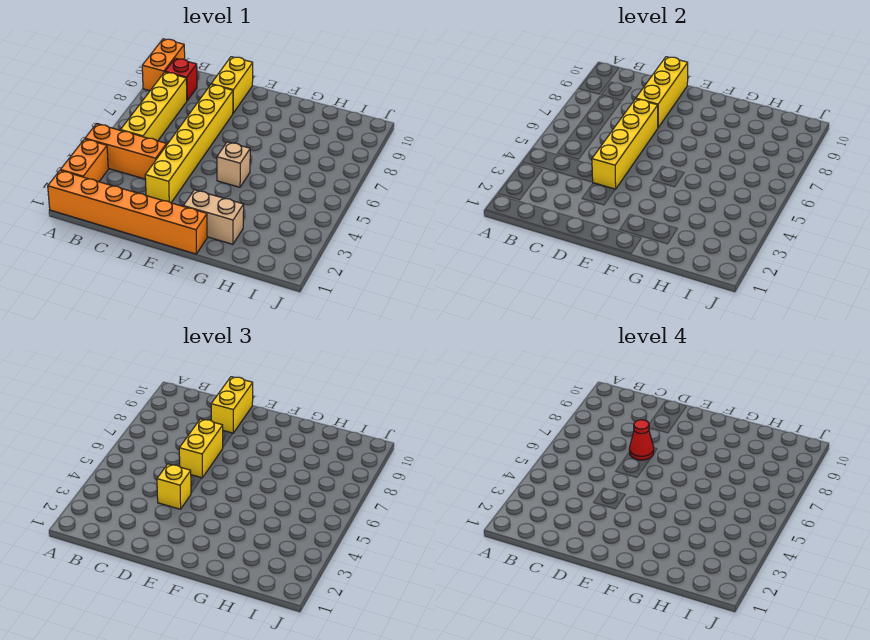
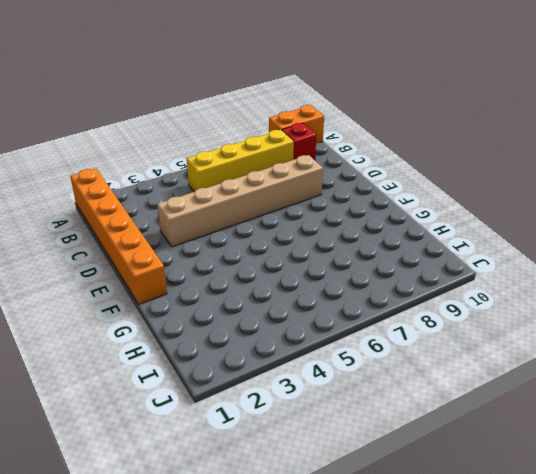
tan brick D3:D8 level 1 -> yellow brick D3:D8 level 1
none -> orange brick A2:A3 level 1
none -> orange brick A4:C4 level 1
none -> yellow brick D9:D10 level 1

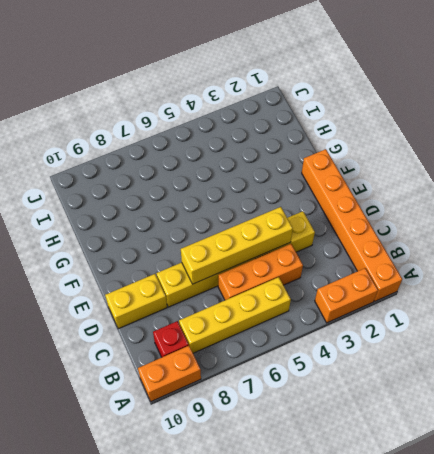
orange brick C4:C6 level 1 -> orange brick A4:C4 level 1
none -> tan brick F2:G2 level 1
none -> tan brick F5 level 1
none -> yellow brick D8:D10 level 2

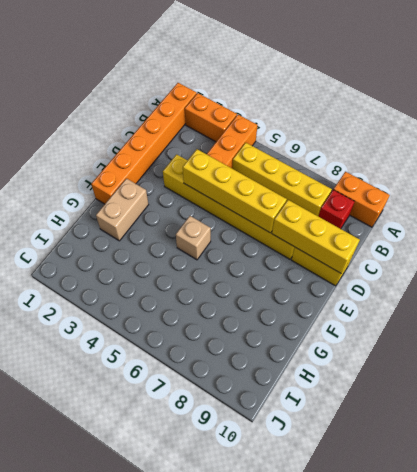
none -> yellow brick D4 level 3
none -> yellow brick D6:D7 level 3
none -> yellow brick D9:D10 level 3

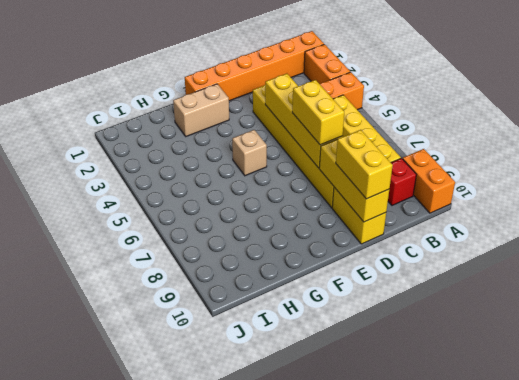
none -> yellow brick D4 level 3
none -> red cone D7 level 4

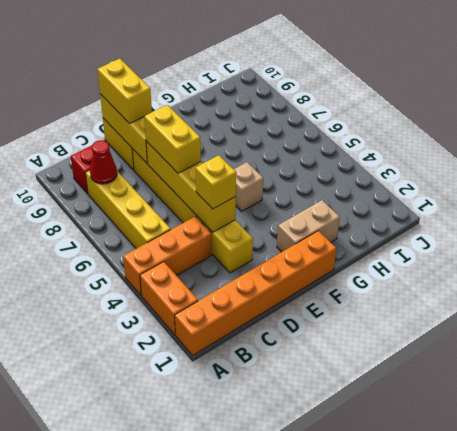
red cone B8 level 2 -> red cone D7 level 4
none -> orange brick A9:A10 level 1

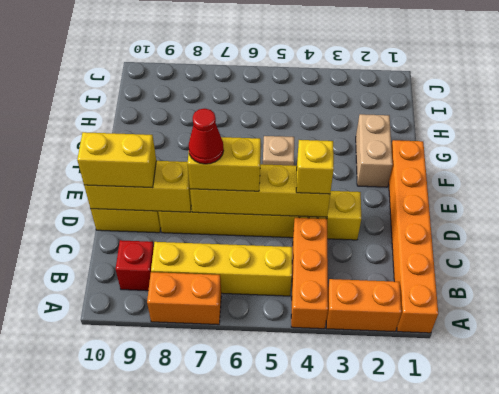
orange brick A7:A8 level 1 -> orange brick A9:A10 level 1

